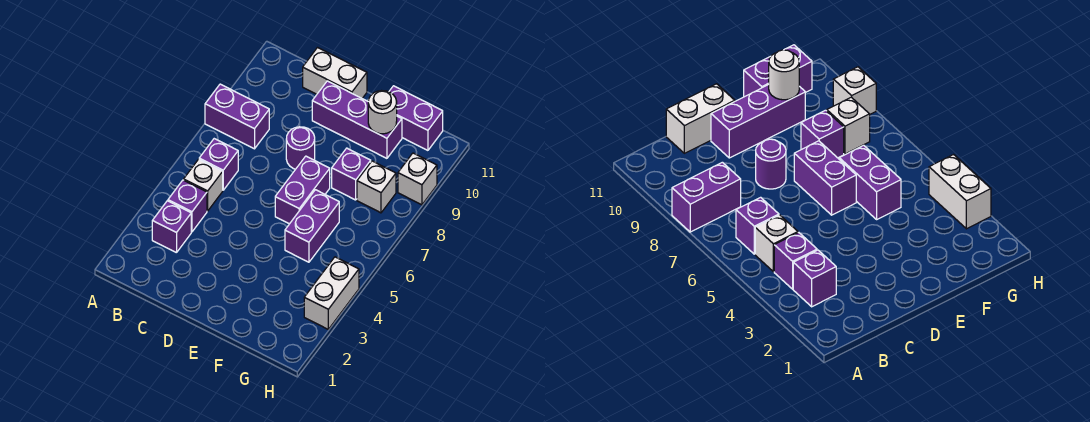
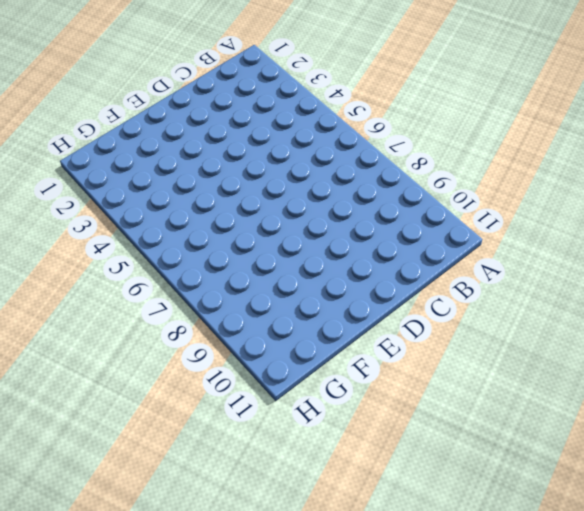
none -> purple brick A8:B8 level 1
none -> purple brick B3 level 1
none -> purple brick B4 level 1

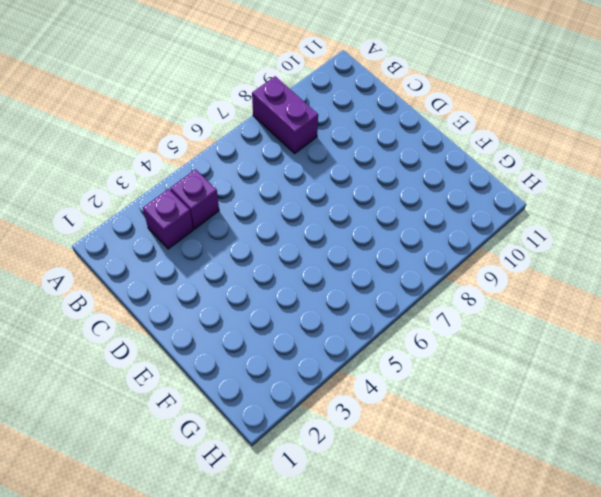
none -> white brick B5 level 1
none -> purple brick B6 level 1
none -> white brick C11:D11 level 1

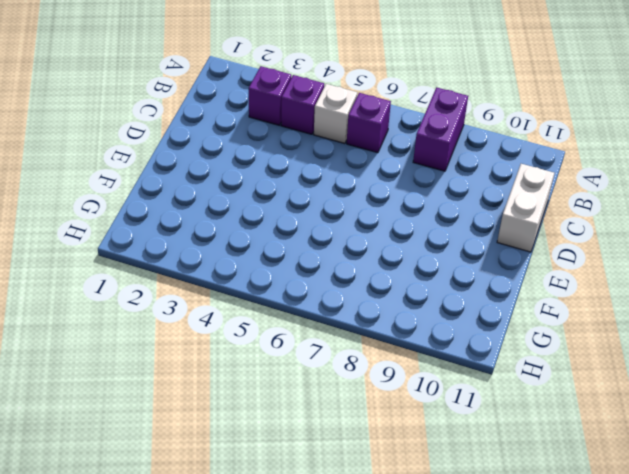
none -> purple round brick D8 level 1
none -> purple brick D10:F10 level 1
none -> purple brick E6:E7 level 1

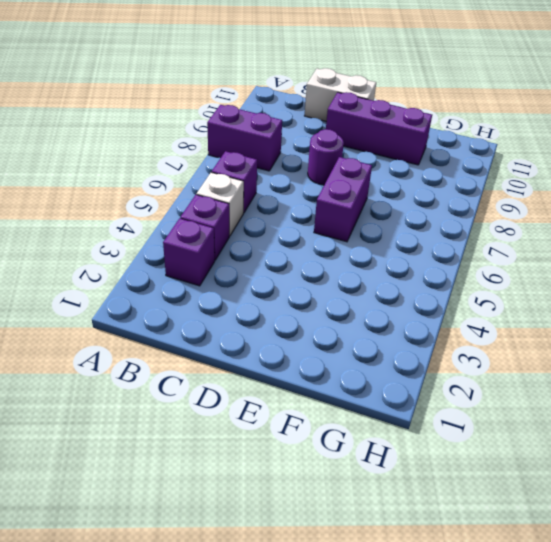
none -> purple brick F5:F6 level 1
none -> purple brick F8 level 1
none -> purple brick F11:G11 level 1

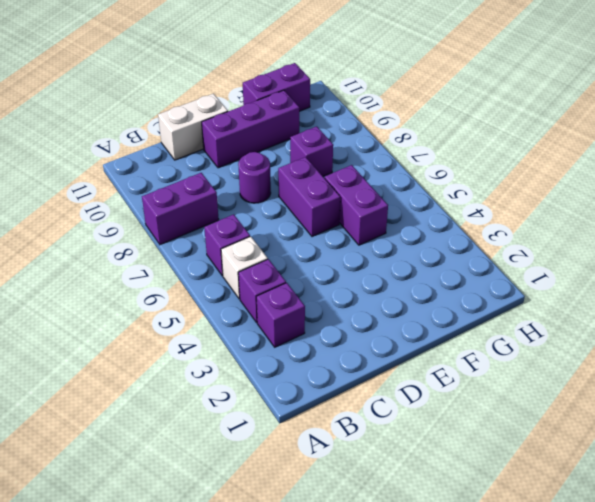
none -> white brick G8 level 1
none -> white brick H3:H4 level 1
none -> white brick H9 level 1

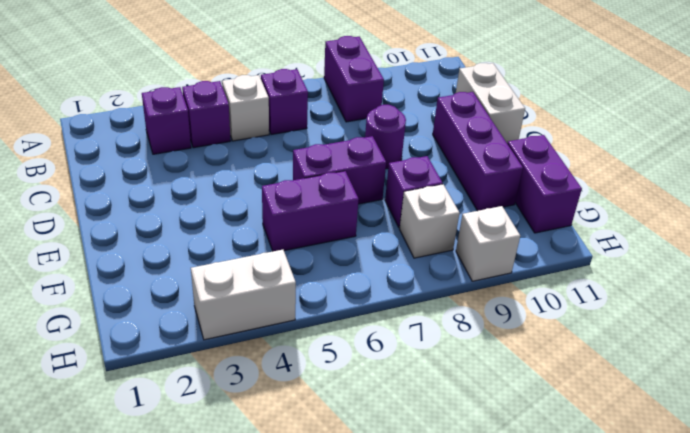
none -> white round brick F10 level 2

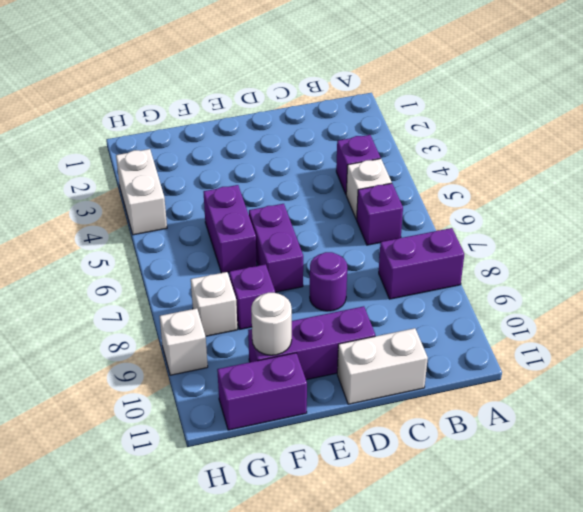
none -> purple brick B3 level 1

